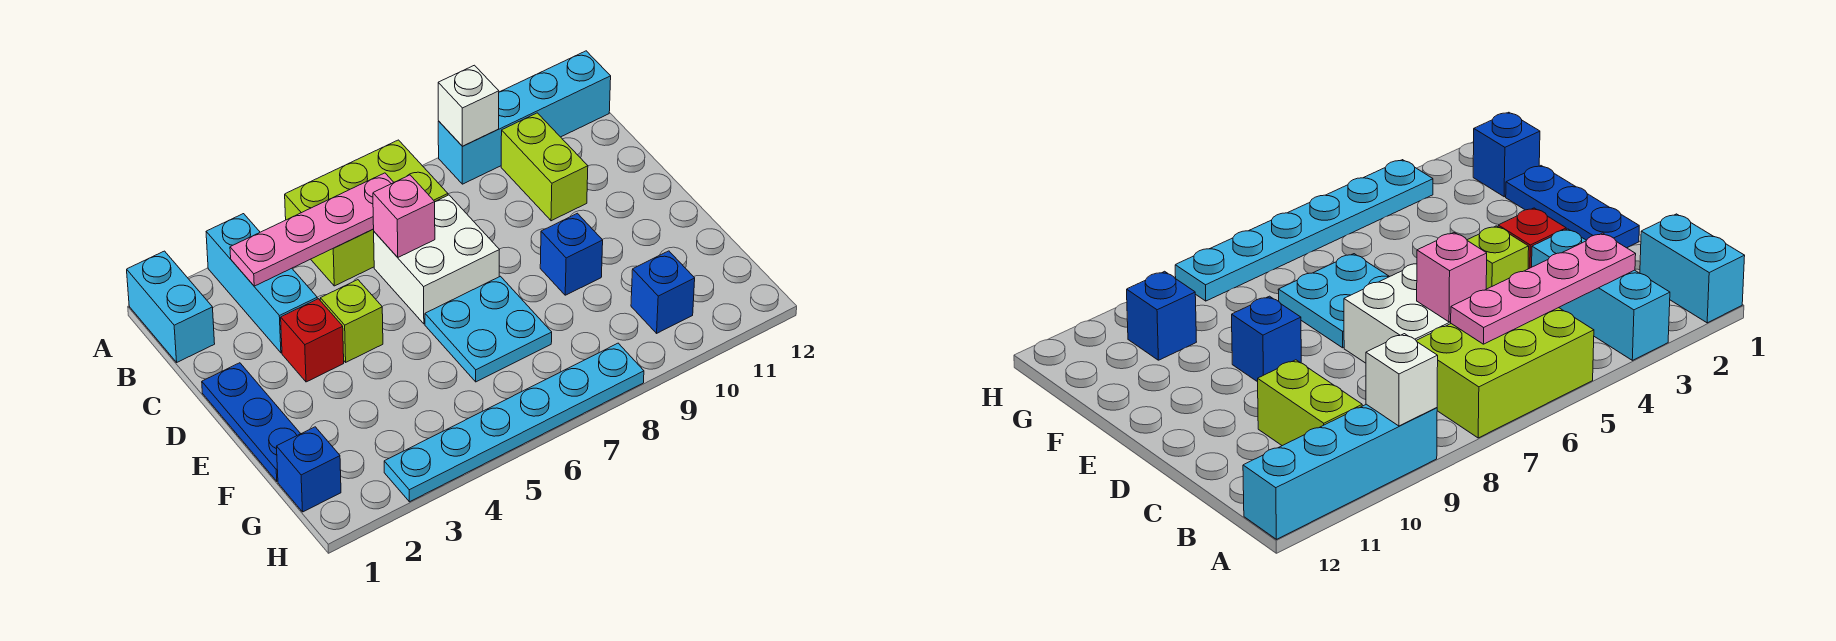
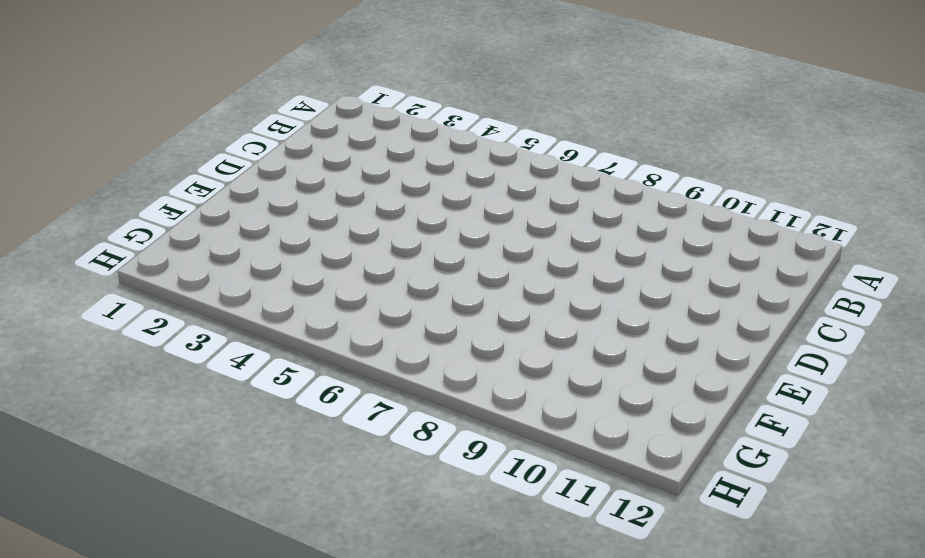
none -> cyan brick A1:B1 level 1
none -> cyan brick A3:C3 level 1
none -> lime brick A5:B7 level 1

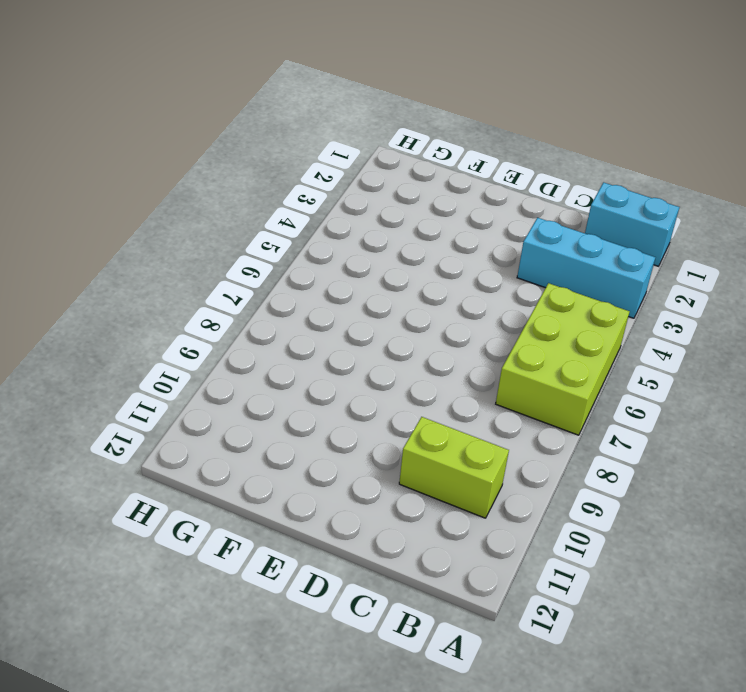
none -> cyan brick A9:A12 level 1
none -> white brick C6:D7 level 1
none -> blue plate D1:F1 level 1

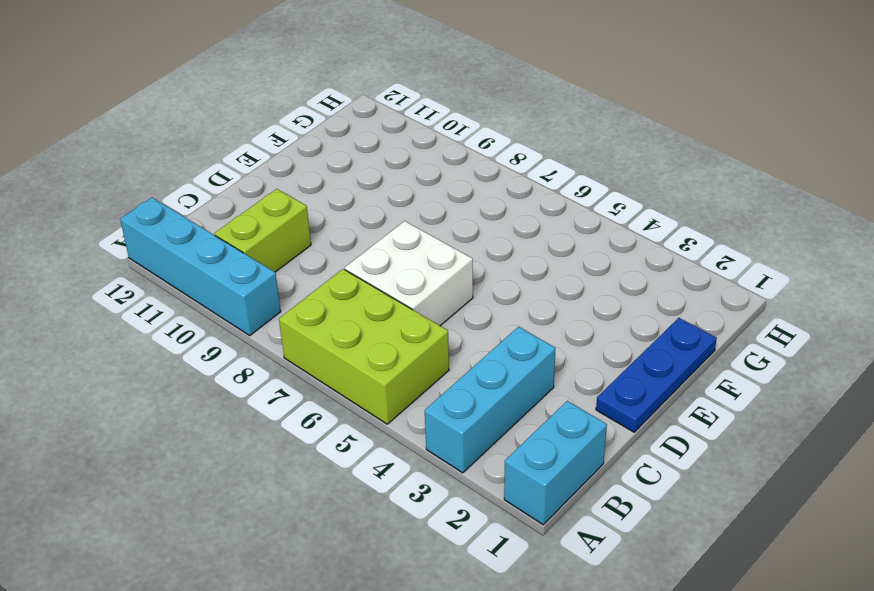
none -> red brick D3 level 1
none -> lime brick D4 level 1
none -> cyan plate E6:F7 level 1

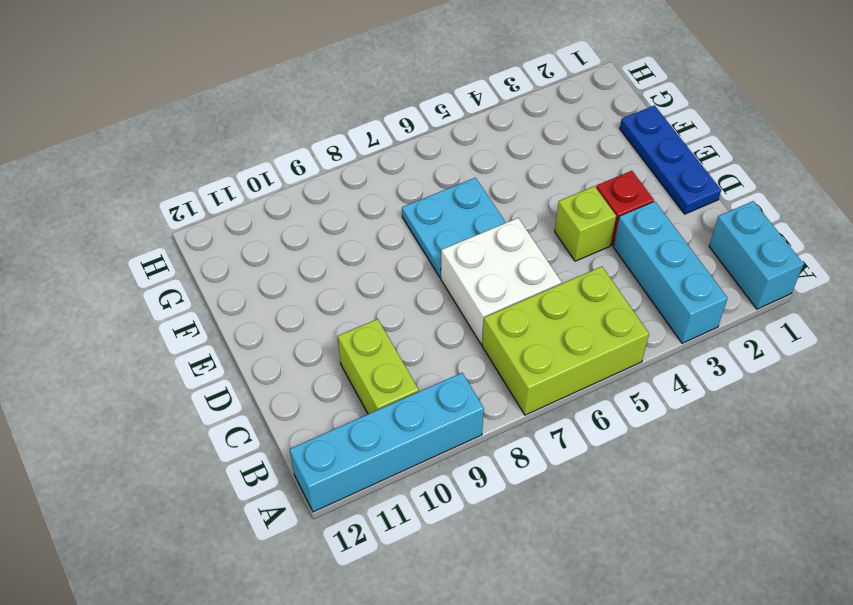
none -> blue brick E9 level 1
none -> blue brick G1 level 1
none -> blue brick G10 level 1

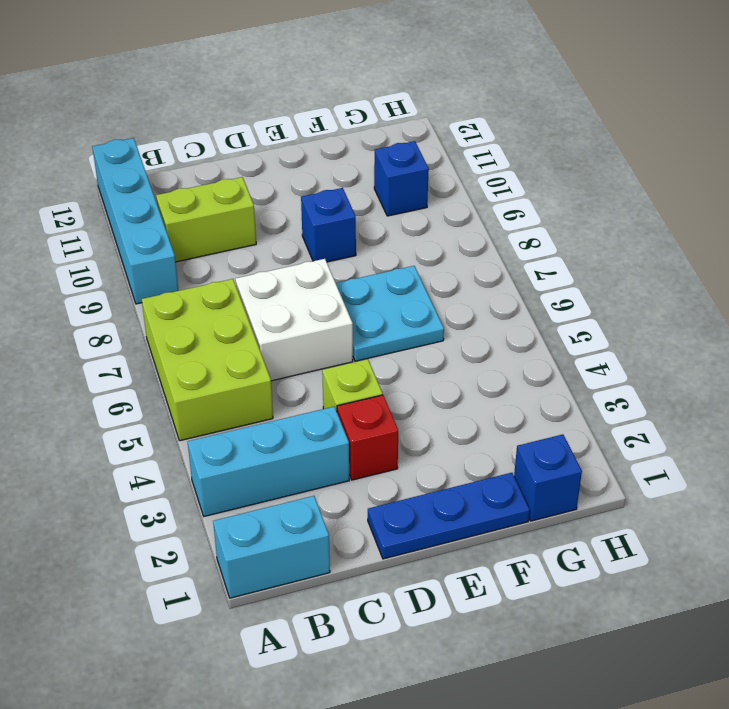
none -> cyan plate H3:H8 level 1
none -> white brick A9 level 2
none -> pink plate B3:B6 level 2

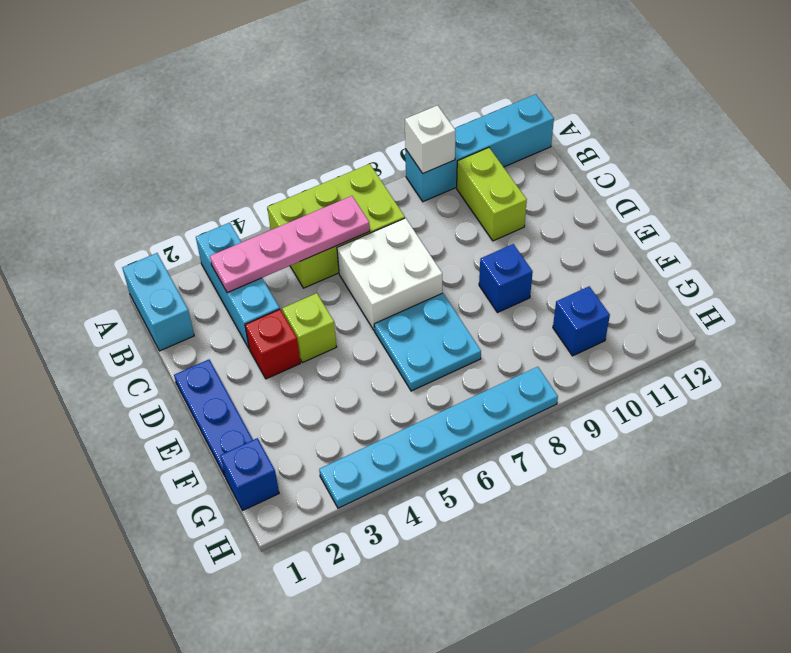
none -> pink brick C6 level 2

